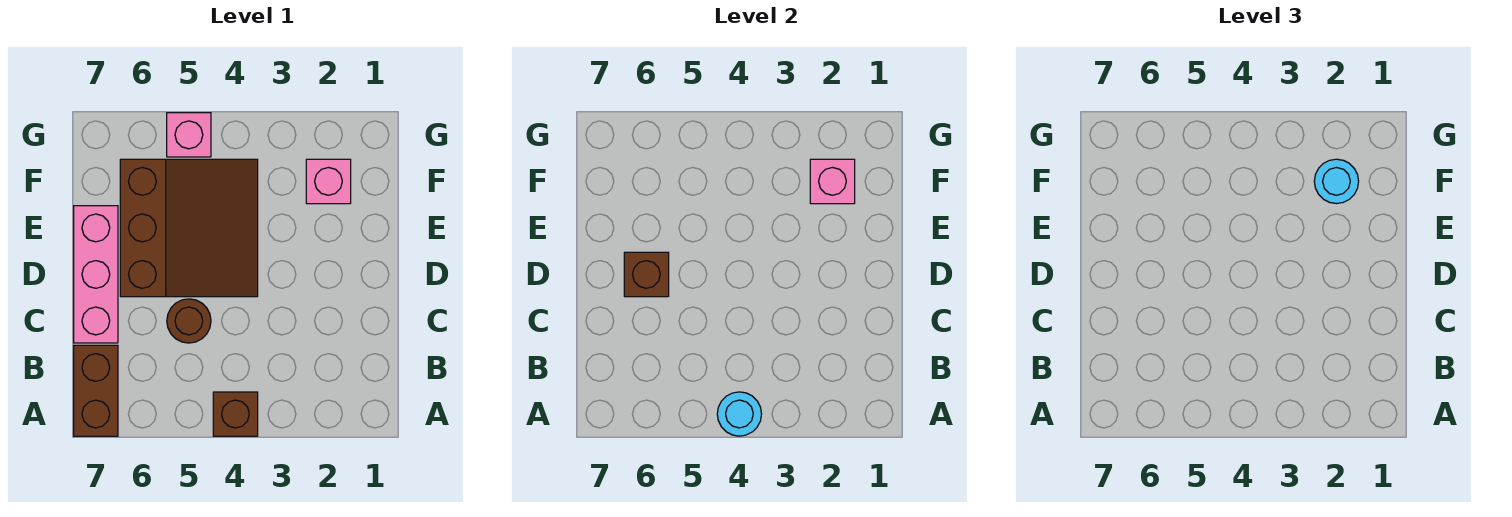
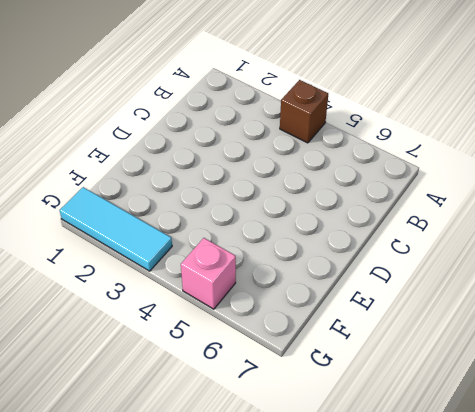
cyan tile G1:G3 level 1 -> none
none -> brown brick A7:B7 level 1
none -> brown round brick C5 level 1

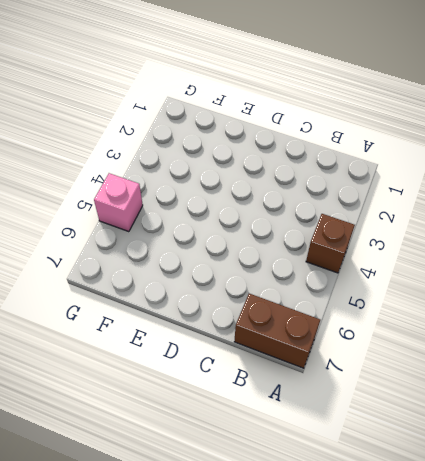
none -> brown round brick C5 level 1
none -> pink brick C7:E7 level 1

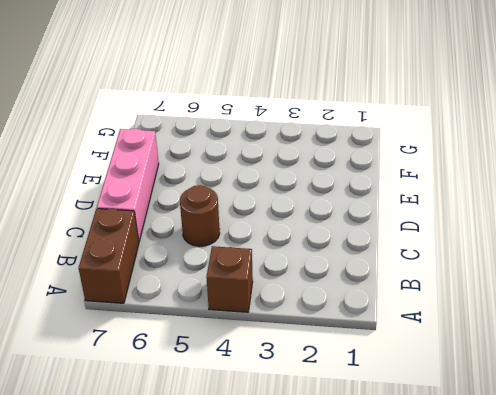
none -> brown slope D4:F6 level 1 top 6
none -> pink brick F2 level 1

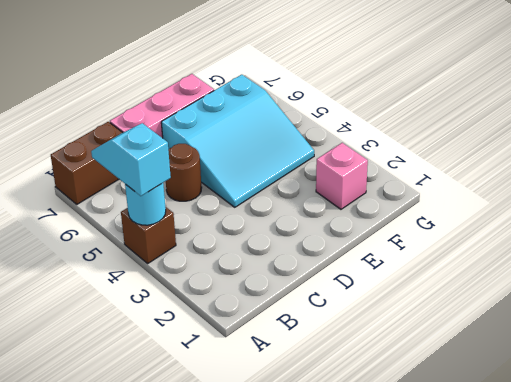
cyan slope A4:A5 level 3 top 4 -> none
cyan slope D4:F6 level 1 top 6 -> brown slope D4:F6 level 1 top 6
none -> pink brick G5 level 1
none -> brown brick D6 level 2

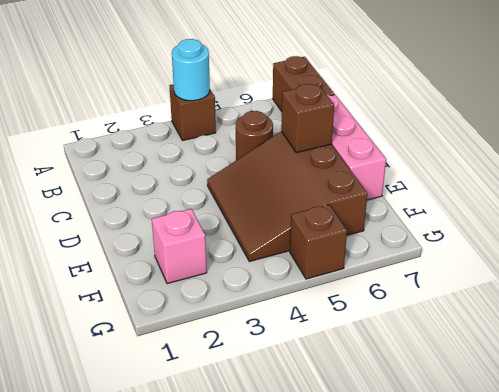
brown brick G5 level 1 -> pink brick G5 level 1
none -> pink brick F2 level 2
none -> cyan round brick F2 level 3

